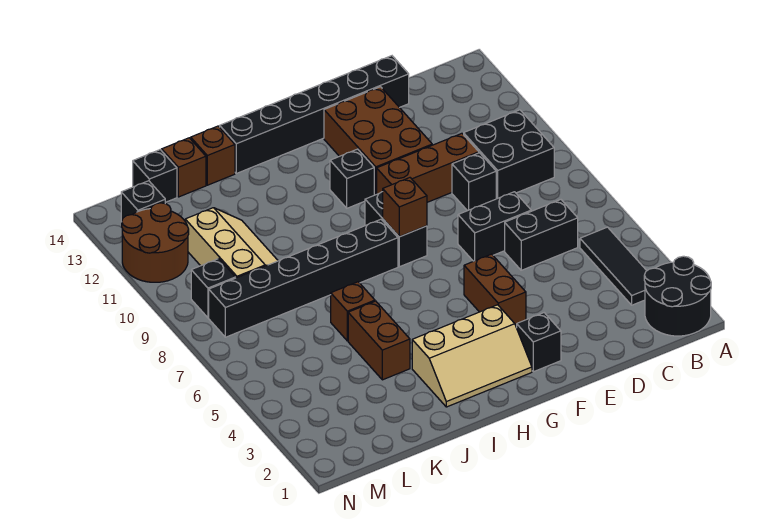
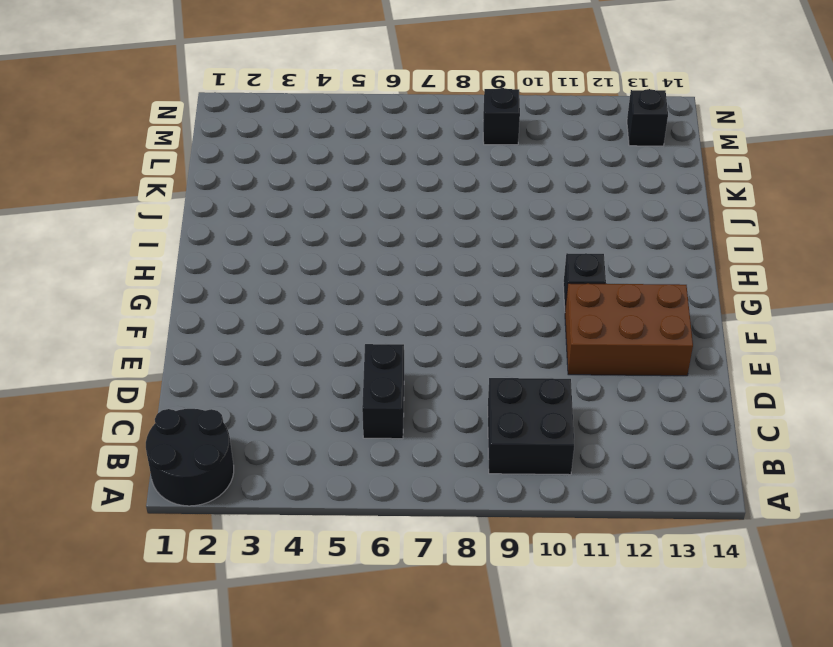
none -> black tile B3:B5 level 1
none -> black brick D7:E7 level 1
none -> black brick D9 level 1

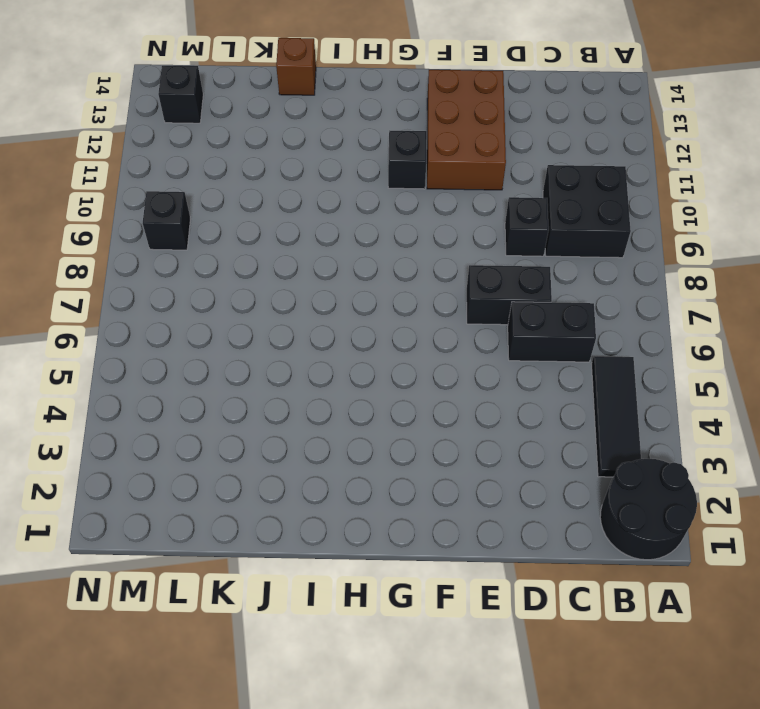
none -> brown brick D10:F10 level 1
none -> black brick D14:I14 level 1
none -> black brick F2 level 1

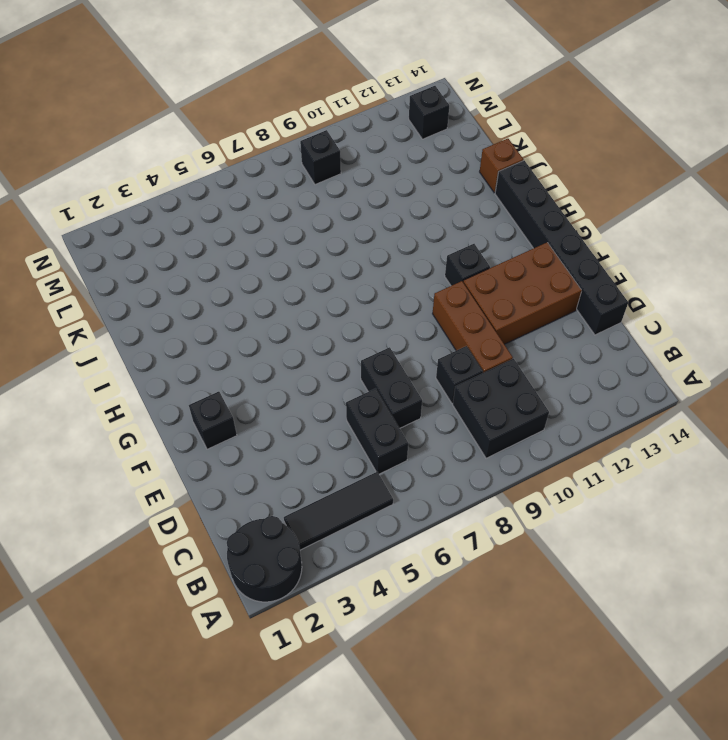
none -> brown brick F4:F5 level 1
none -> tan slope G2:I3 level 1 top 3
none -> black brick G8:G9 level 1

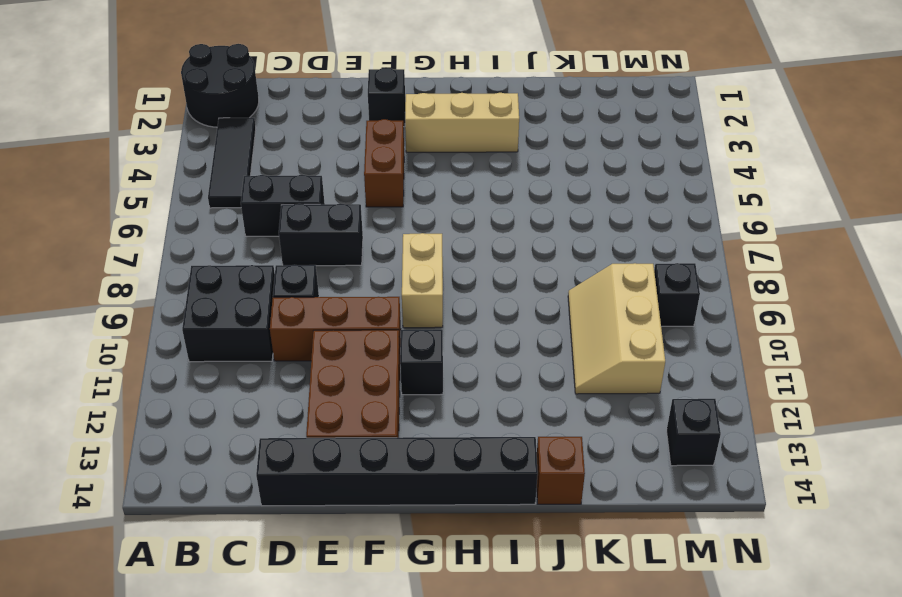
tan brick G8:G9 level 1 -> black brick G8:G9 level 1
none -> black brick H8:M8 level 1
none -> brown brick J4:J5 level 1
none -> brown brick J6 level 1

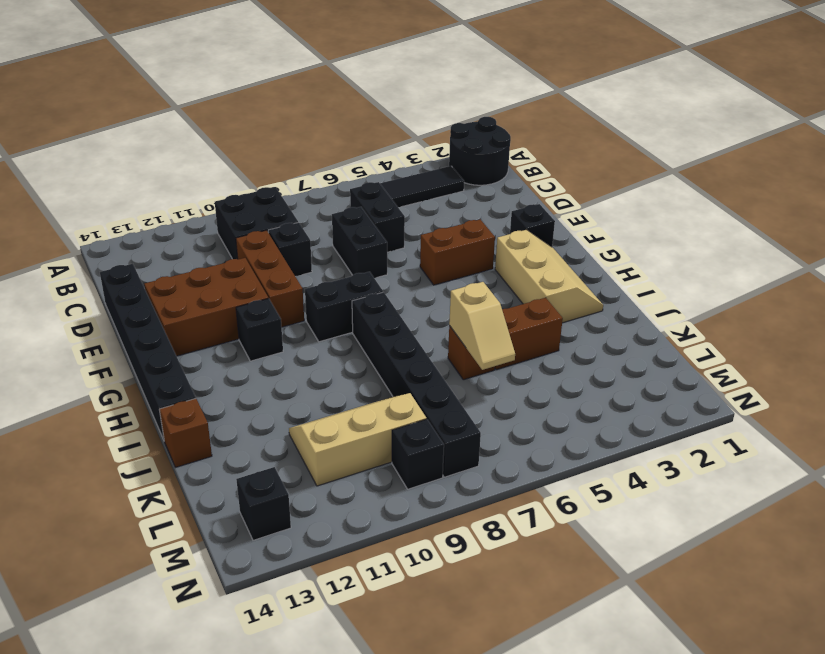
tan slope J6:K6 level 2 top J -> none
none -> brown brick K14 level 1
none -> black brick L14 level 1
none -> brown round brick M11:N12 level 1

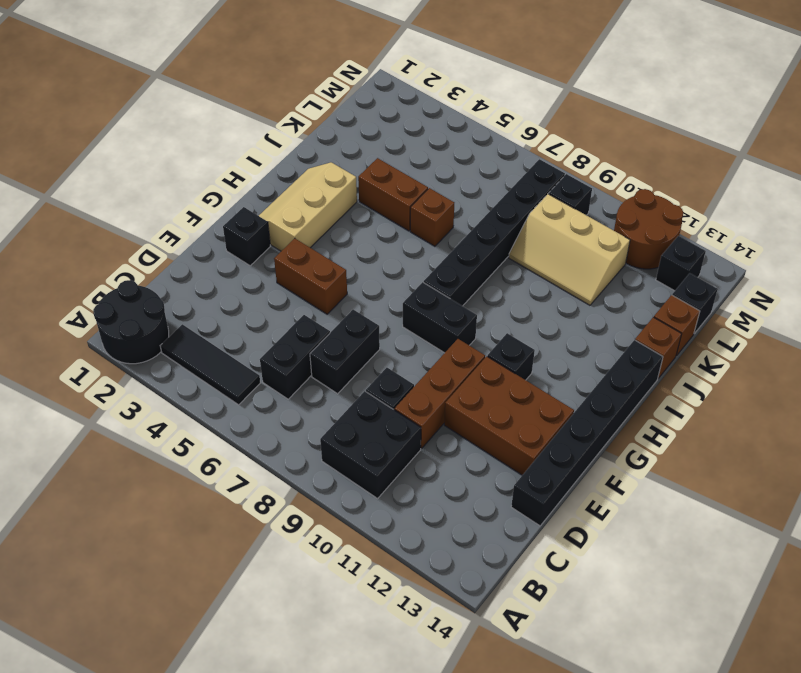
none -> brown brick G8 level 2

